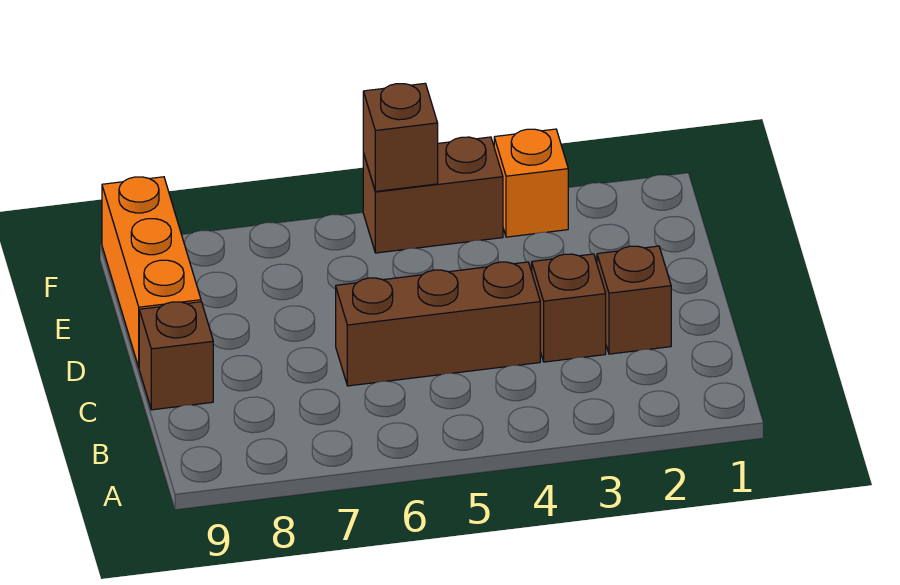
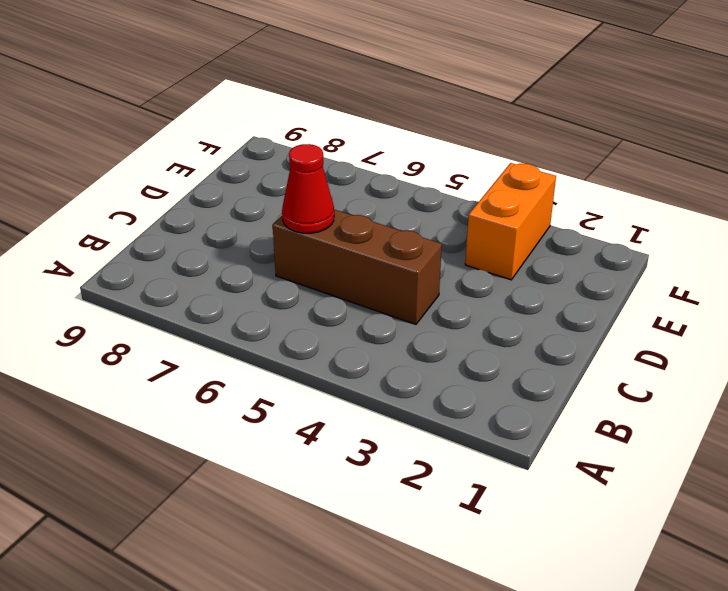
red cone C6 level 2 -> none
orange brick E3:F3 level 1 -> orange brick F3 level 1
none -> brown brick C2 level 1
none -> brown brick C3 level 1

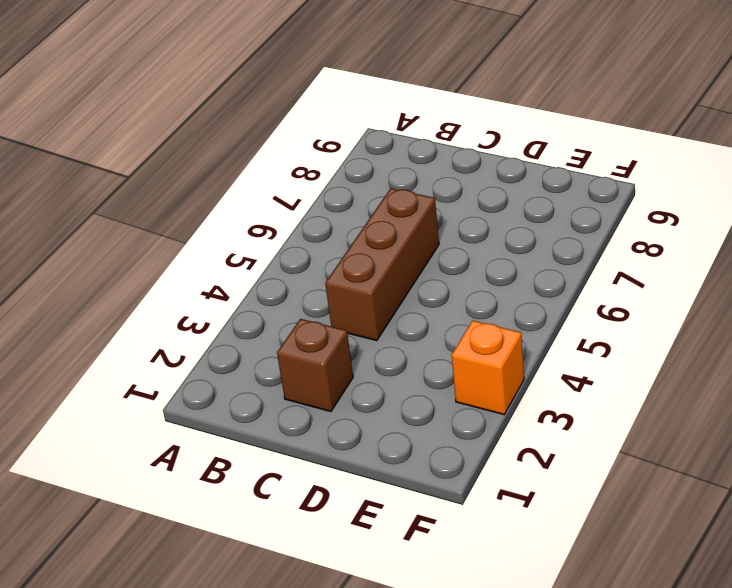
none -> brown brick C3 level 1
none -> brown brick C9 level 1

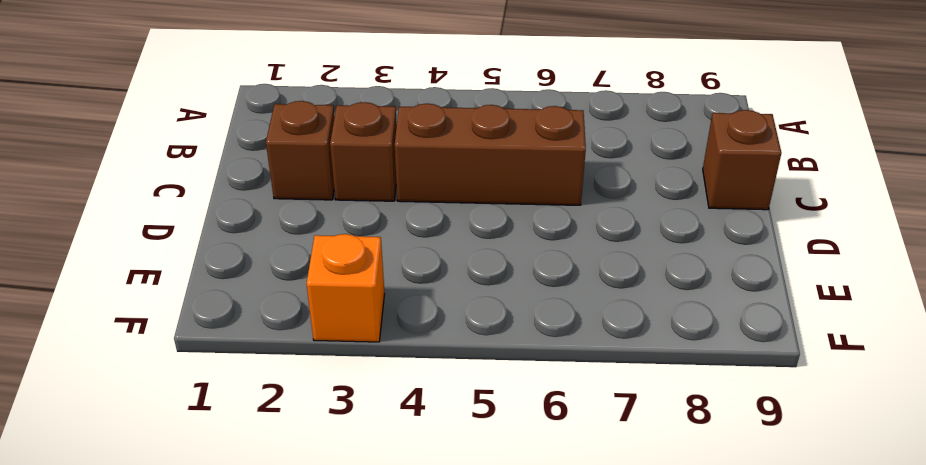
none -> orange brick D9:F9 level 1
none -> brown brick F4:F5 level 1

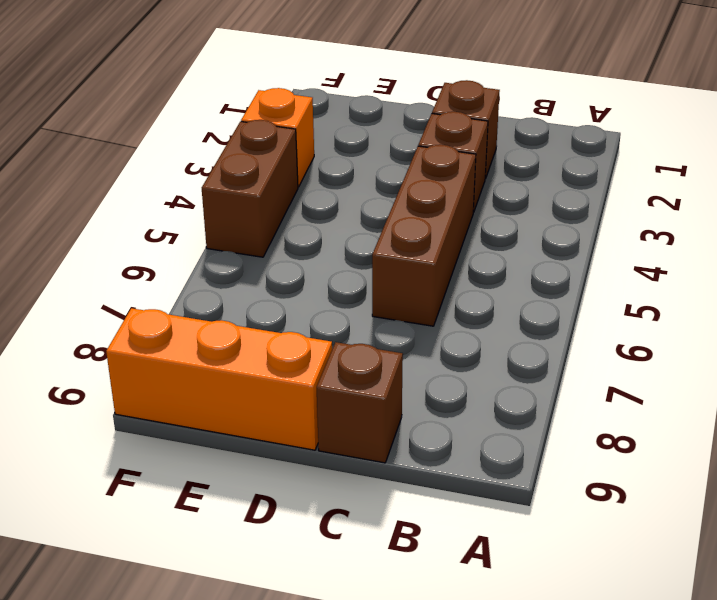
none -> brown brick F5 level 2

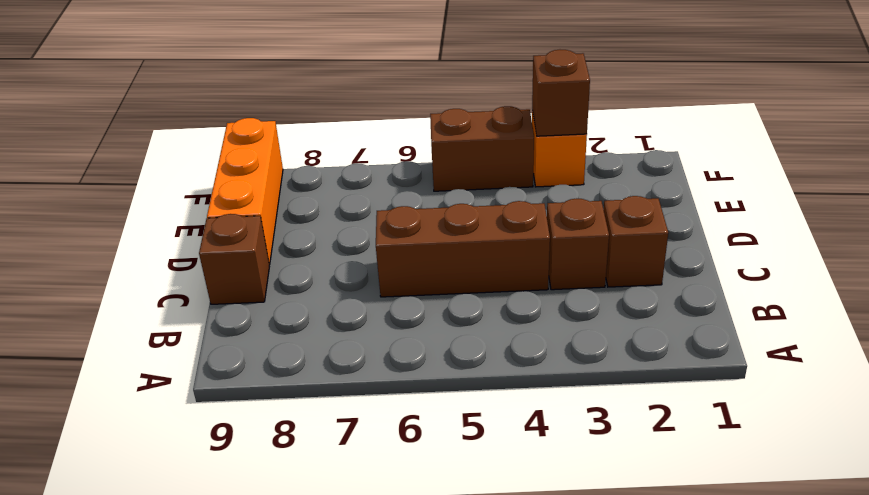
brown brick F3 level 2 -> brown brick F5 level 2

